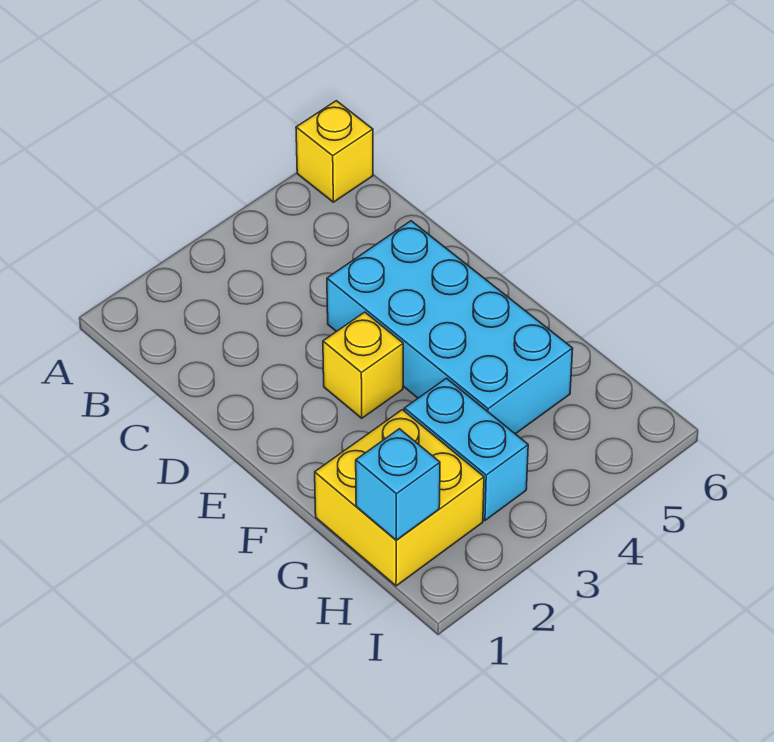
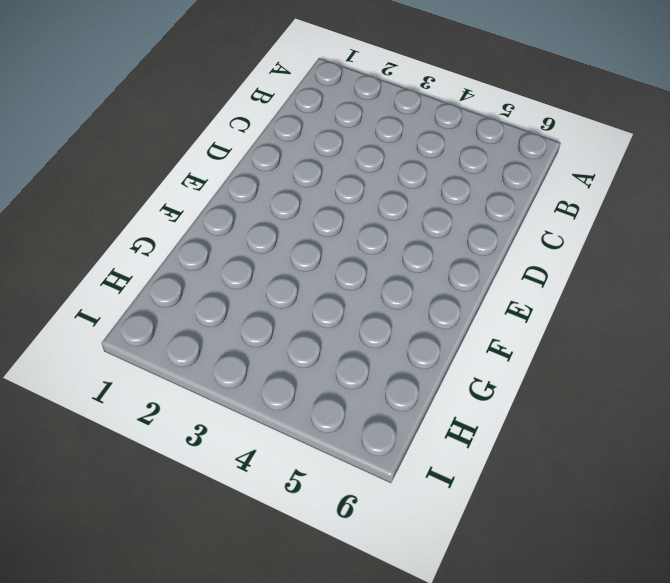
none -> yellow brick A6 level 1
none -> cyan brick D4:G5 level 1

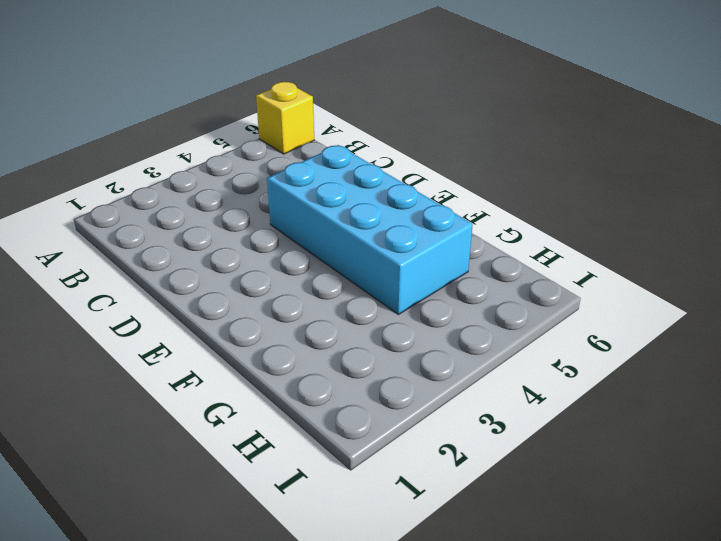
none -> yellow brick E3 level 1
none -> yellow brick G1:H2 level 1

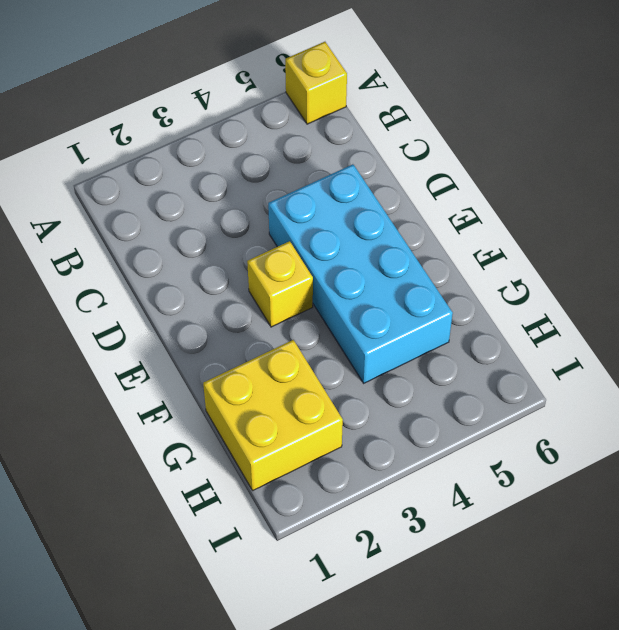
none -> cyan brick G3:H3 level 1
none -> cyan brick H1 level 2

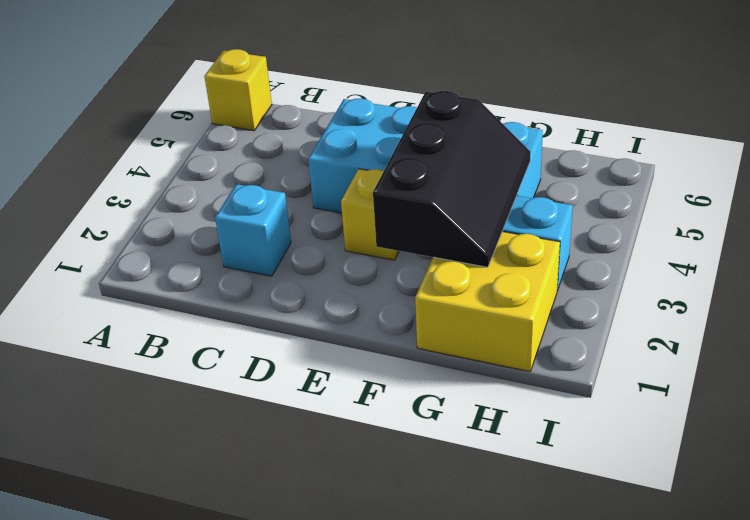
cyan brick C2 level 1 -> cyan brick H1 level 2
black slope F2:G4 level 2 top F -> none

